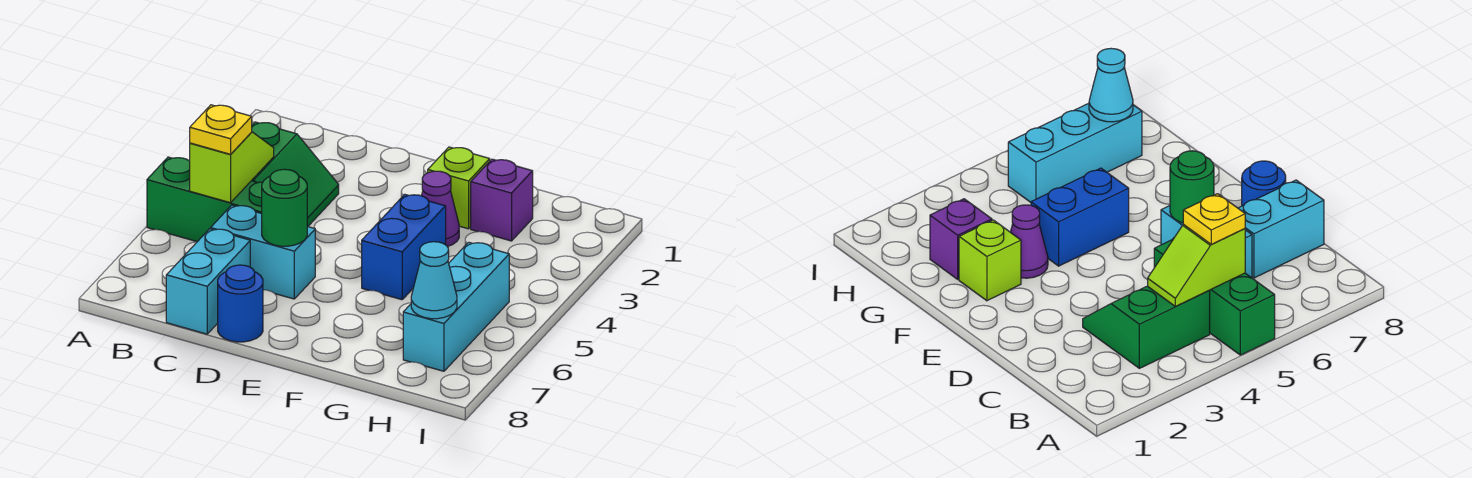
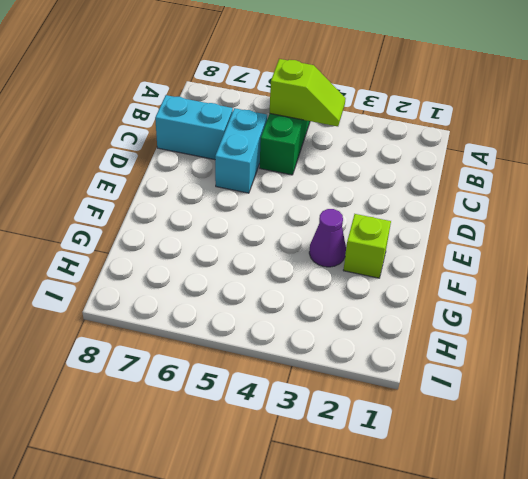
none -> green slope B3:C4 level 1 top B
none -> blue round brick D8 level 1
none -> blue brick F4:F5 level 1

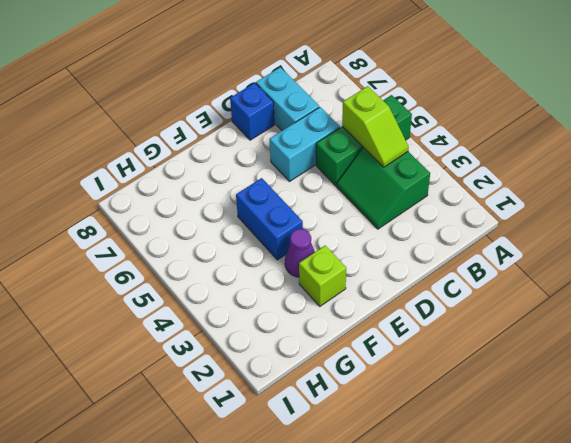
blue brick D8 level 1 -> blue round brick D8 level 1
none -> purple brick G2 level 1
none -> cyan brick H5:H7 level 1
none -> green round brick D6 level 2

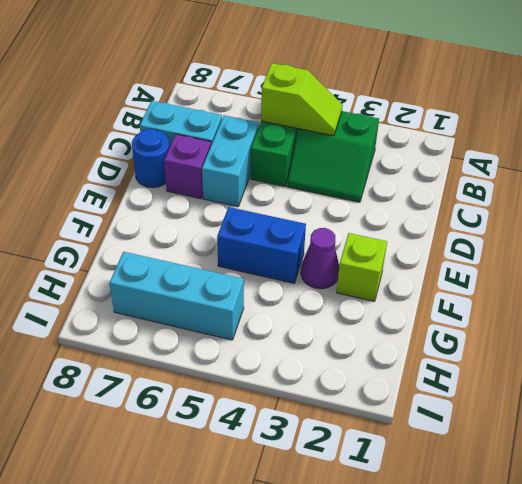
purple brick D7 level 1 -> purple brick G2 level 1
none -> green round brick D6 level 2
none -> cyan cone H7 level 2
none -> yellow plate B5 level 3

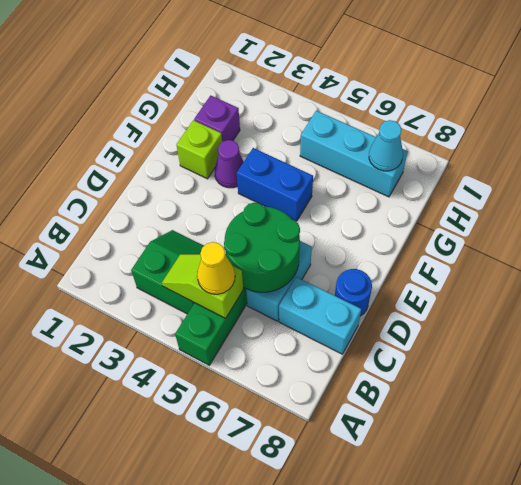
yellow cone B5 level 3 -> yellow plate B5 level 3
green round brick C5:D6 level 2 -> green round brick D6 level 2

